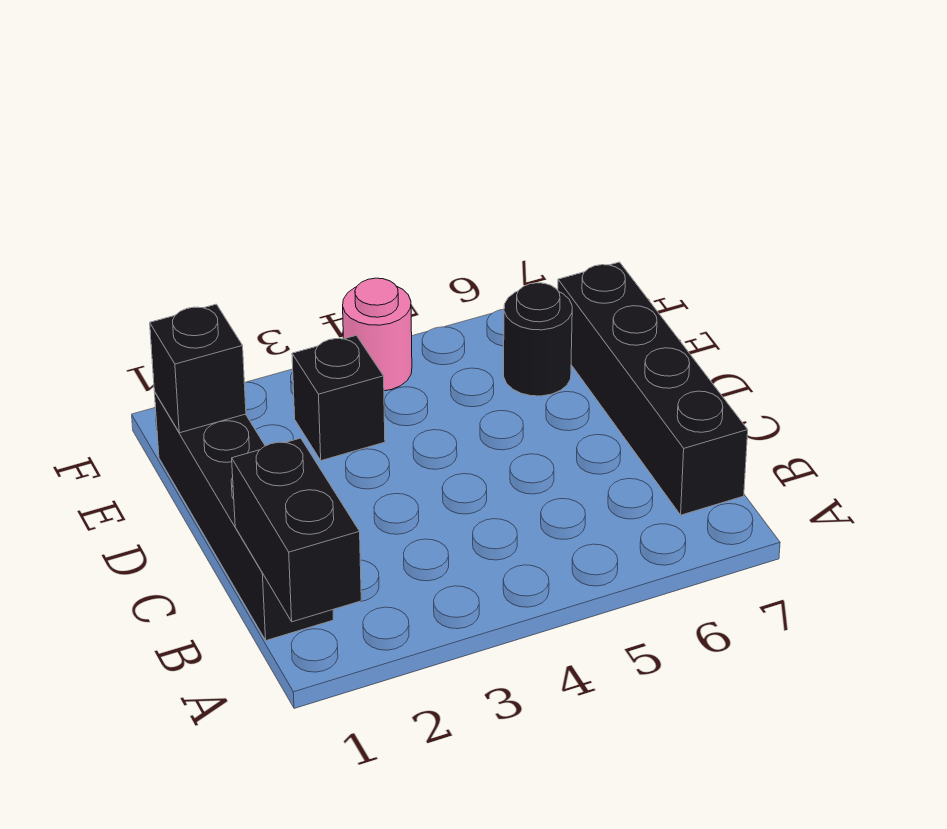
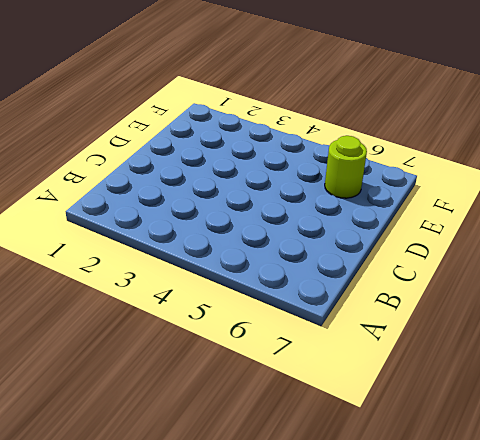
lime round brick E6 level 1 -> black round brick E6 level 1
none -> black brick B1:E1 level 1
none -> black brick B7:E7 level 1

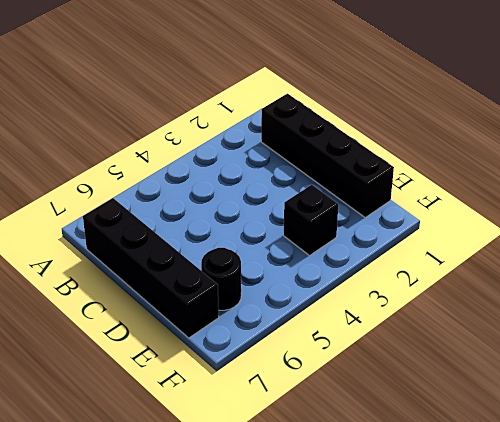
none -> pink round brick F4 level 1
none -> black brick A1:B1 level 2

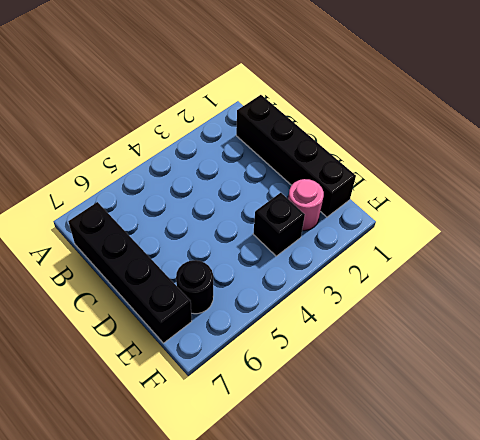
pink round brick E2 level 1 -> pink round brick F4 level 1
none -> black brick A1:B1 level 2
none -> black brick E1 level 2

